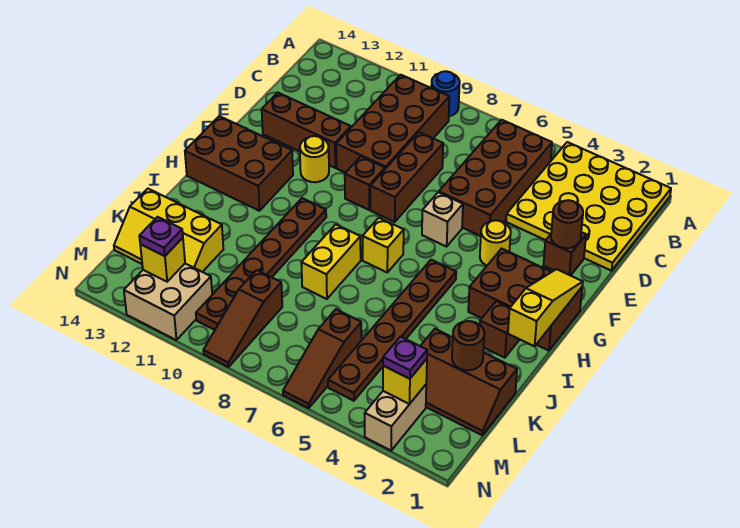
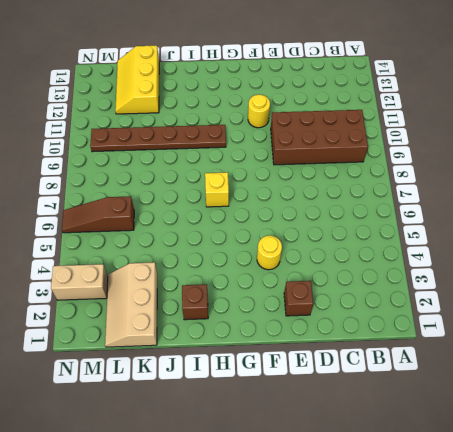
tan slope K1:L3 level 1 top K -> brown slope K1:L3 level 1 top K
none -> yellow plate A1:D4 level 1
none -> blue round brick A9 level 1
none -> brown brick B5:E6 level 1
none -> brown brick D8:F8 level 1

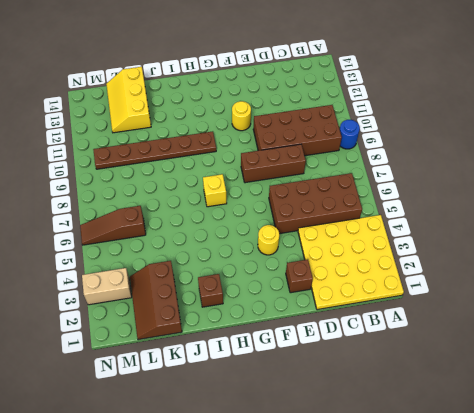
none -> brown brick E11:E13 level 1
none -> tan brick F6 level 1
none -> brown brick F9 level 1
none -> brown brick G1:H3 level 1

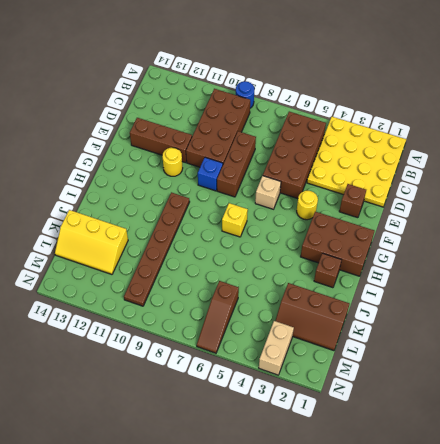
blue brick F9 level 1 -> brown brick F9 level 1
none -> brown brick G12:H14 level 1
none -> brown plate H5:M5 level 1
none -> yellow brick I8:J8 level 1
none -> brown slope L9:N9 level 1 top L

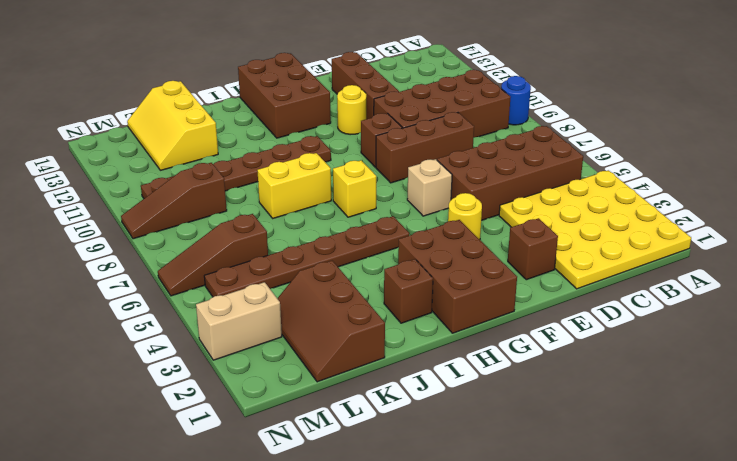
none -> tan brick M11:N12 level 1
none -> brown round brick E2 level 2
none -> yellow slope G1:I1 level 2 top I
none -> brown round brick K2 level 2

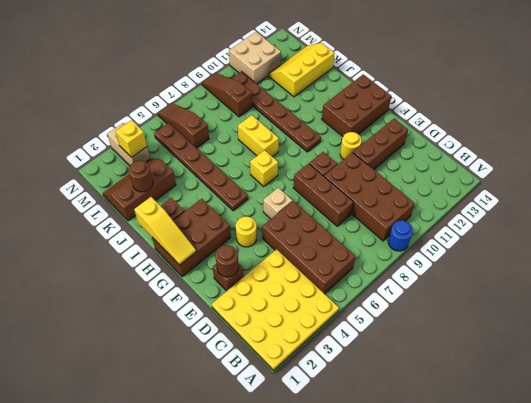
none -> yellow brick M12 level 2
none -> purple plate M3 level 3
none -> purple plate M12 level 3

